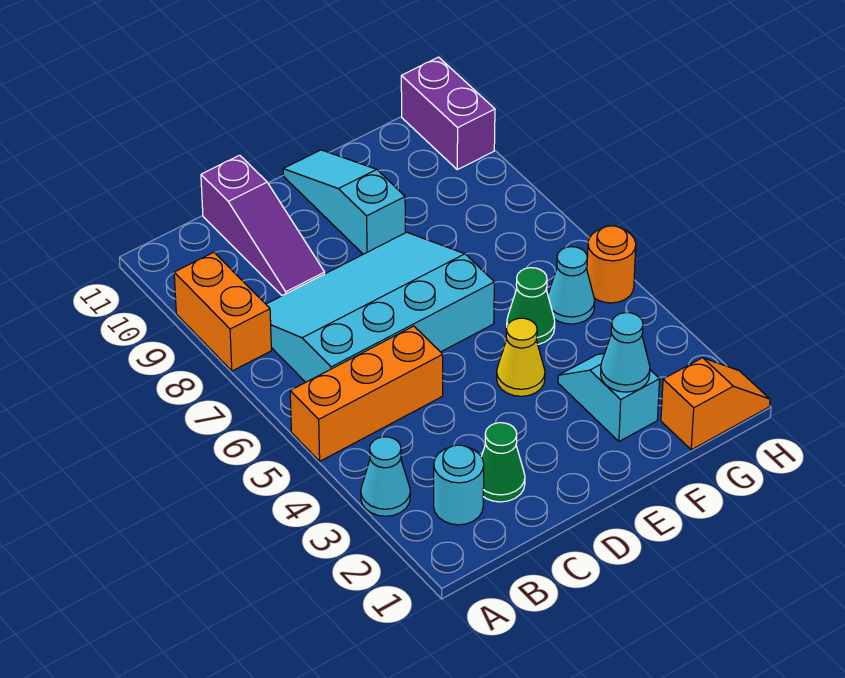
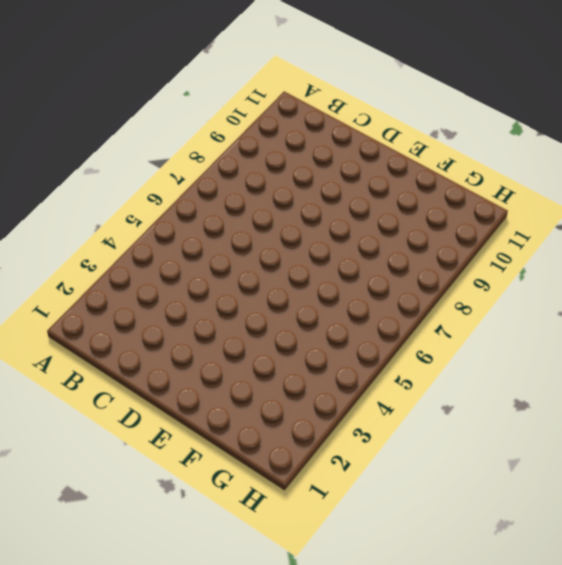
none -> cyan cone A3 level 1
none -> orange brick A5:C5 level 1
none -> orange brick A8:A9 level 1

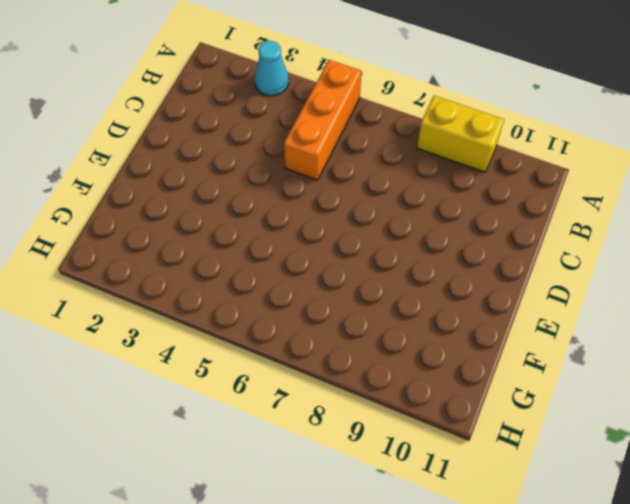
yellow brick A8:A9 level 1 -> orange brick A8:A9 level 1
none -> cyan round brick B2 level 1
none -> cyan slope B6:E8 level 1 top 6
none -> green cone C2 level 1

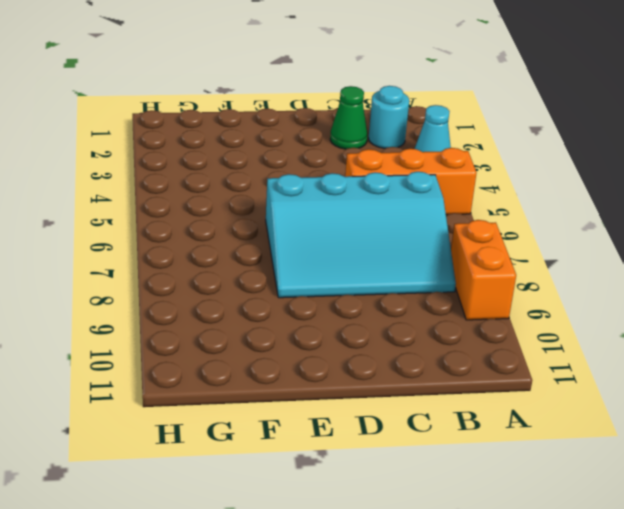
none -> purple slope C9:C11 level 1 top 11
none -> yellow cone E4 level 1
none -> cyan slope E9:E11 level 1 top 9

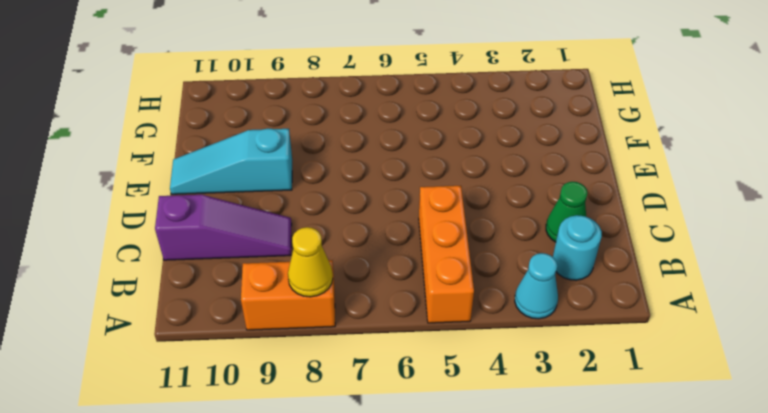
yellow cone A8 level 2 -> yellow cone E4 level 1
none -> cyan slope B6:E8 level 1 top 6
none -> cyan slope F2:F3 level 1 top 2
none -> green cone F5 level 1

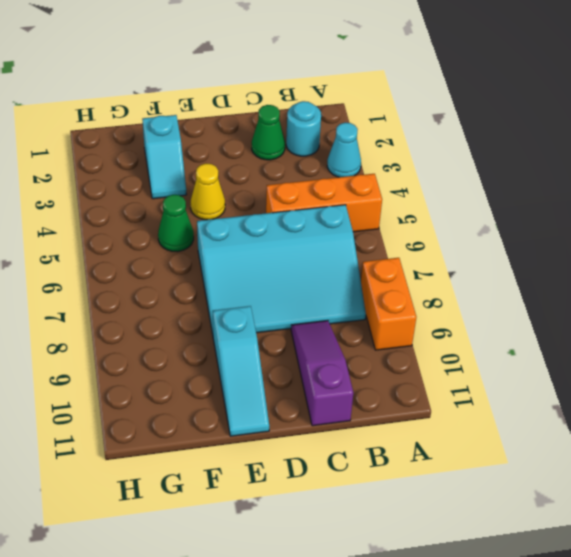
none -> orange slope G1:H1 level 1 top G
none -> cyan cone G5 level 1
none -> orange round brick H5 level 1

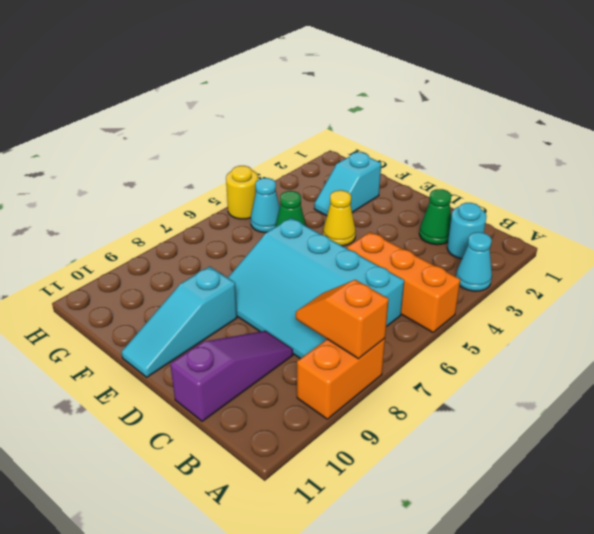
orange slope A8:B8 level 2 top A -> orange slope G1:H1 level 1 top G
yellow round brick H5 level 1 -> orange round brick H5 level 1
none -> purple brick H10:H11 level 1
none -> cyan cone F2 level 2

